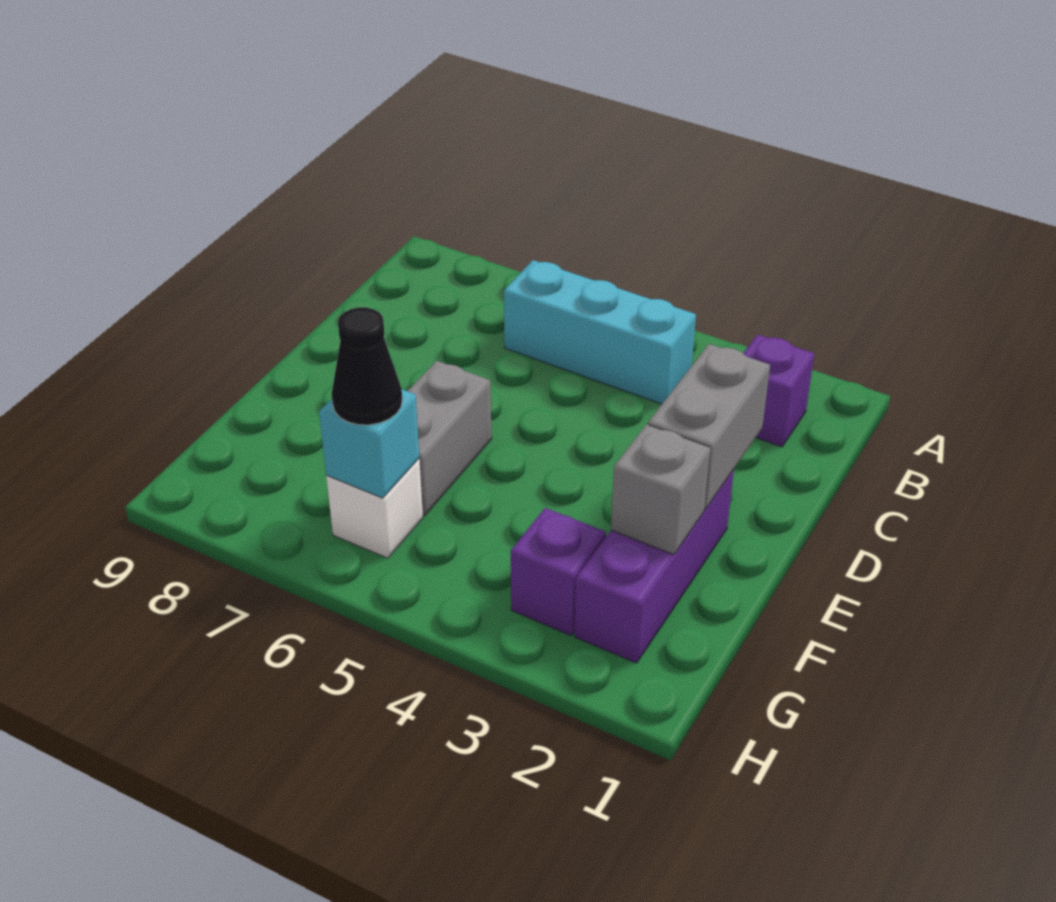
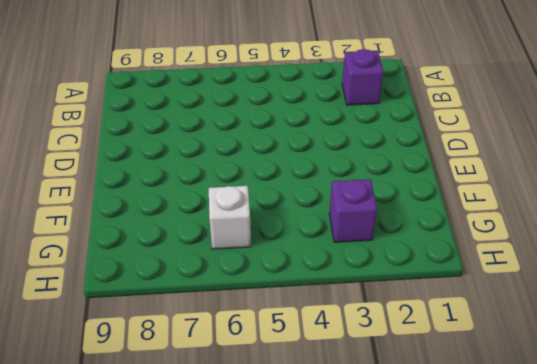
none -> cyan brick B4:B6 level 1
none -> purple brick E2:G2 level 1

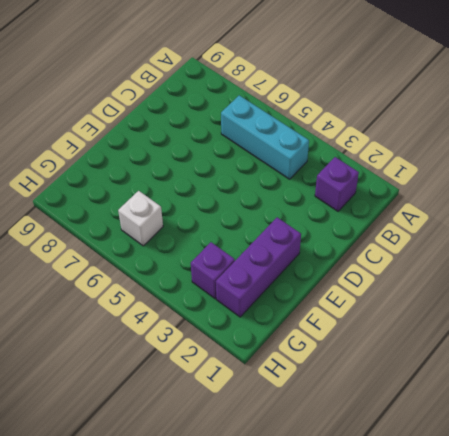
none -> grey brick E6:F6 level 1
none -> grey brick D2:E2 level 2

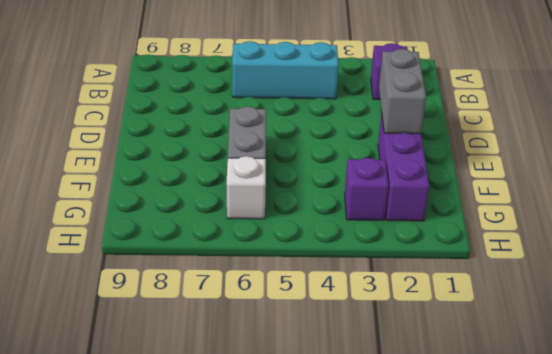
none -> grey brick F2 level 2
none -> cyan brick G6 level 2

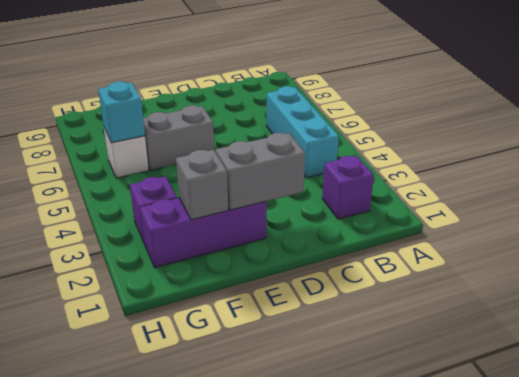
none -> black cone G6 level 3

